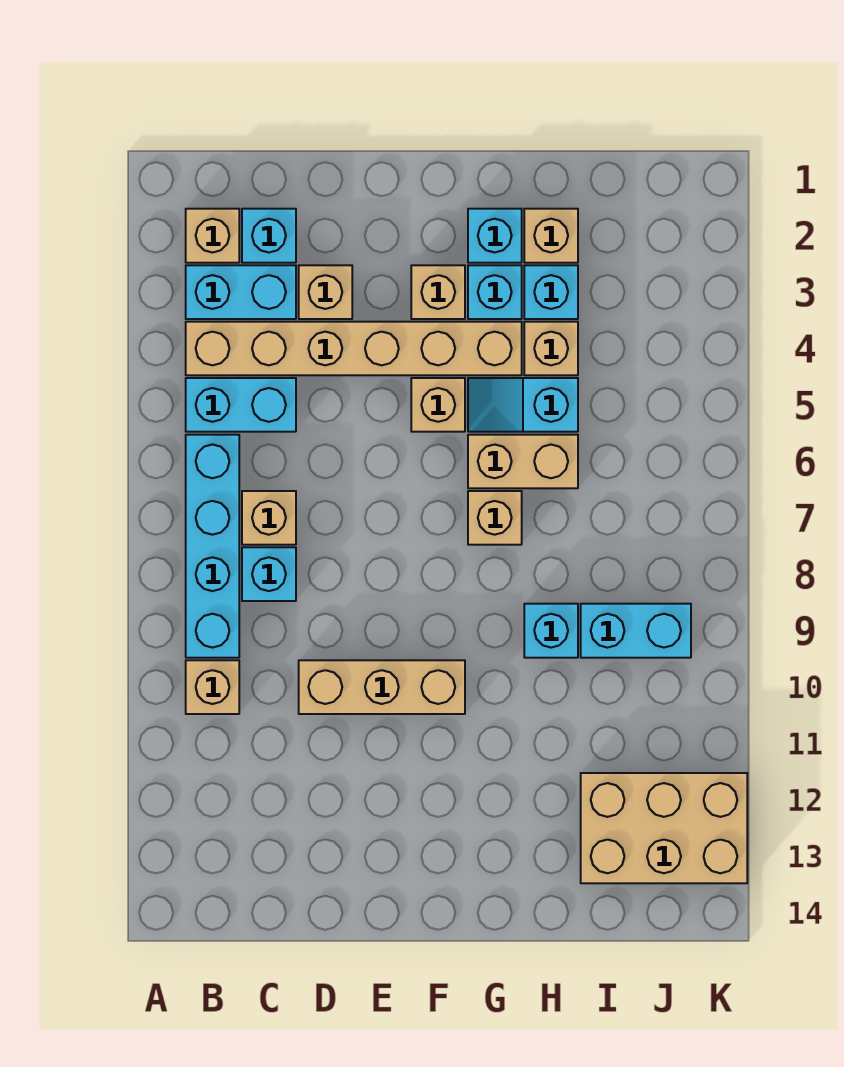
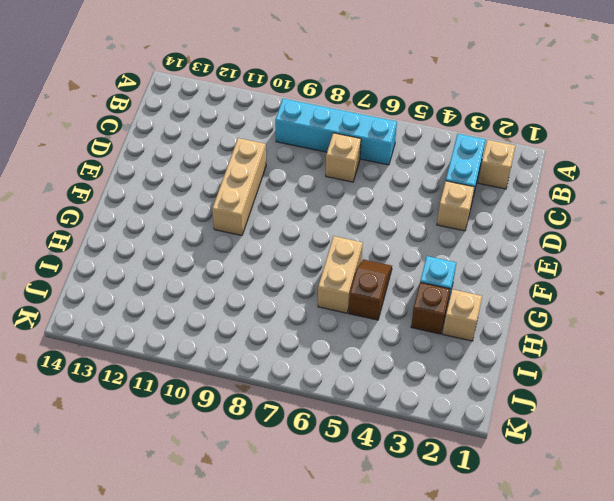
brown slope G5:H5 level 1 top H -> cyan slope G5:H5 level 1 top H
brown brick H3 level 1 -> cyan brick H3 level 1
none -> tan brick B4:G4 level 1
none -> cyan brick B5:C5 level 1
none -> tan brick B10 level 1

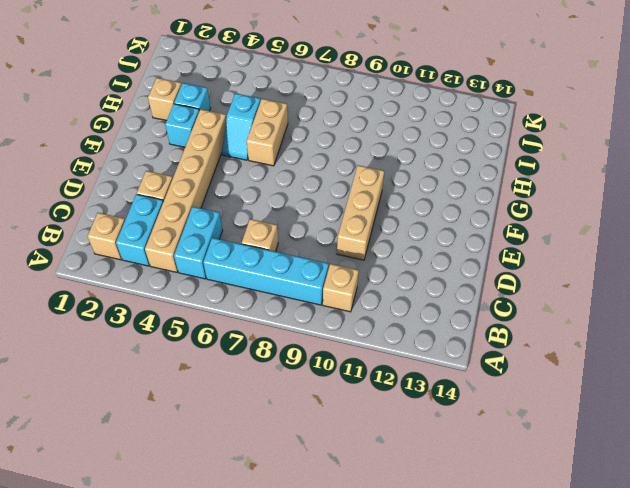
none -> cyan brick C2 level 1
none -> cyan brick C8 level 1
none -> tan brick F3 level 1

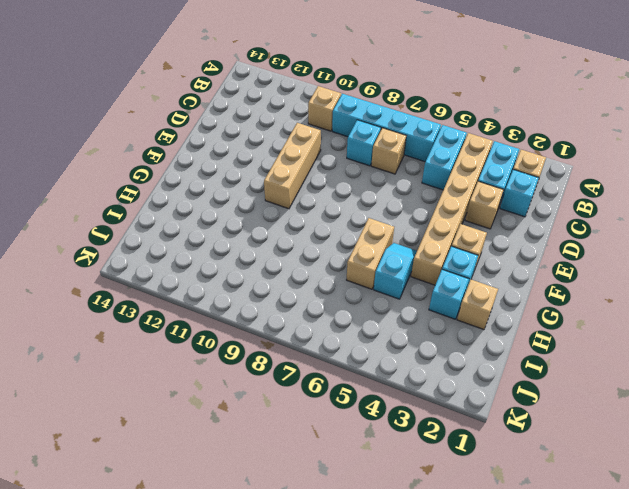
none -> tan brick F5 level 1
none -> cyan brick G2 level 1
none -> tan brick G7 level 1

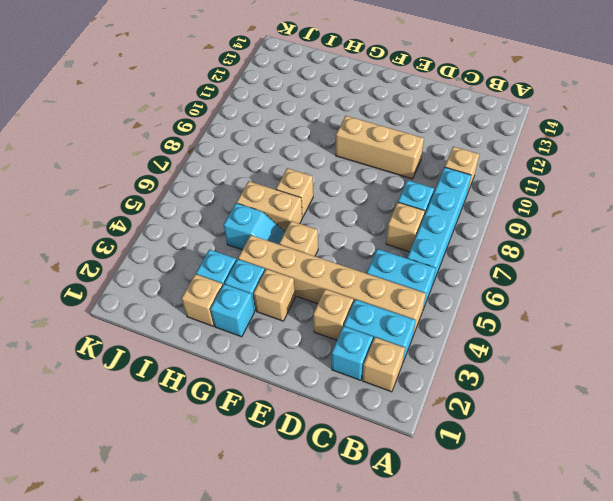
none -> tan brick H4 level 1
none -> cyan brick H9 level 1
none -> cyan brick I9:J9 level 1

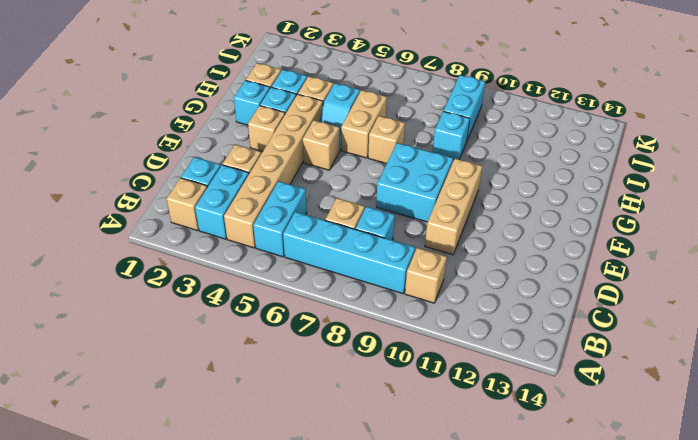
cyan brick E8:F9 level 1 -> none
none -> tan brick I12:K13 level 1

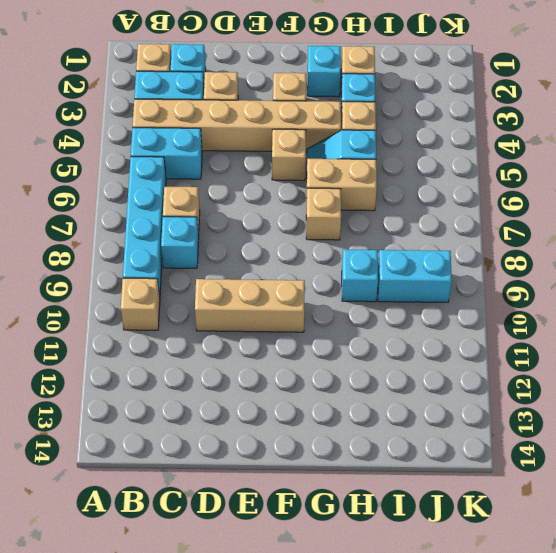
none -> cyan brick G3 level 1
none -> tan brick I12:K13 level 1

